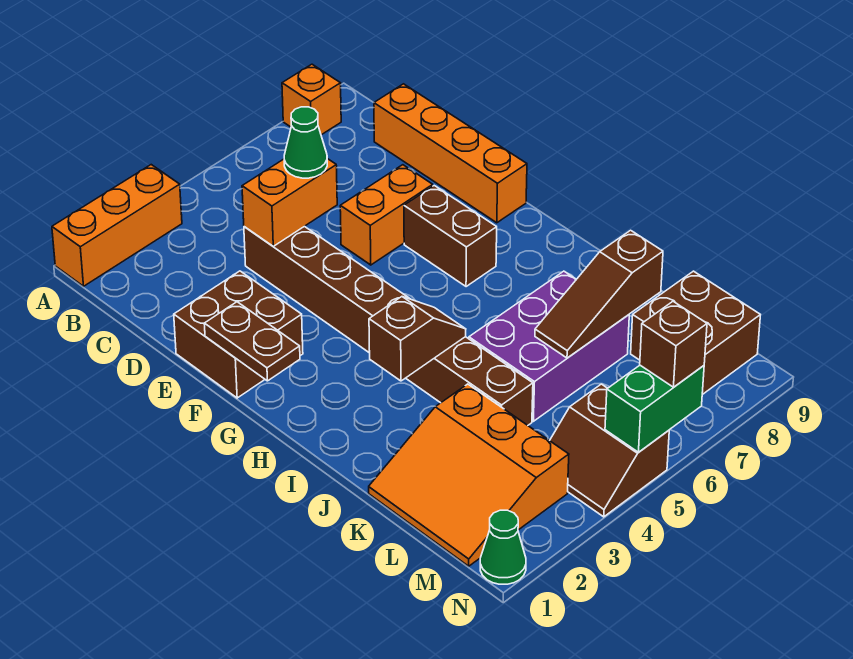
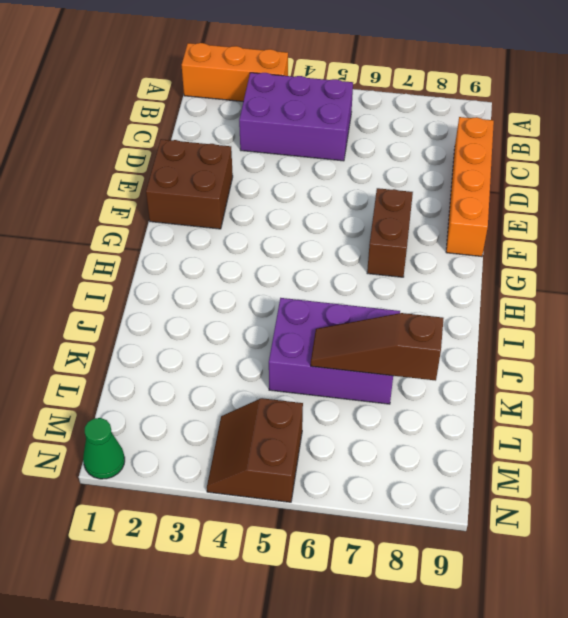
purple brick B3:C5 level 1 -> none
none -> orange brick A8 level 1
none -> brown brick D4:K4 level 1
none -> orange brick E6:E7 level 1

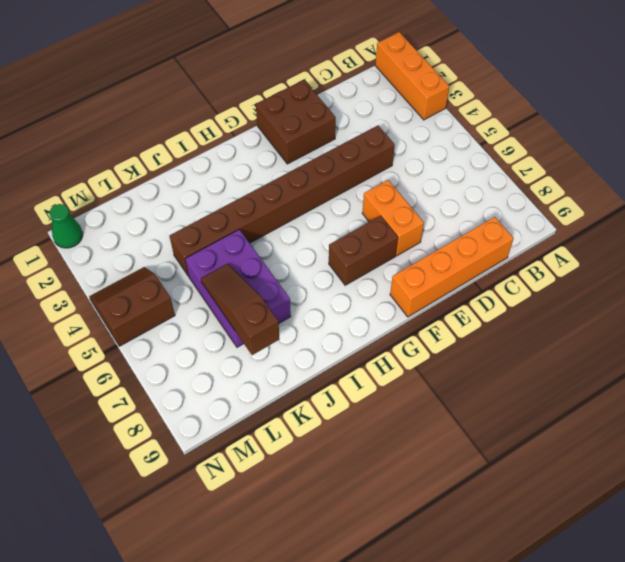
none -> orange brick A8 level 1
none -> orange slope K1:M3 level 1 top 3
none -> brown brick L8:M9 level 1

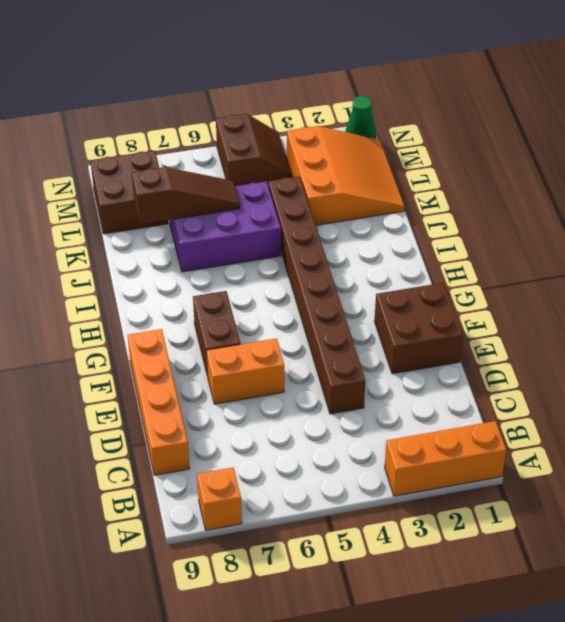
none -> orange brick D4:D5 level 2
none -> brown plate F1:G1 level 2
none -> brown slope I3:I4 level 2 top 3

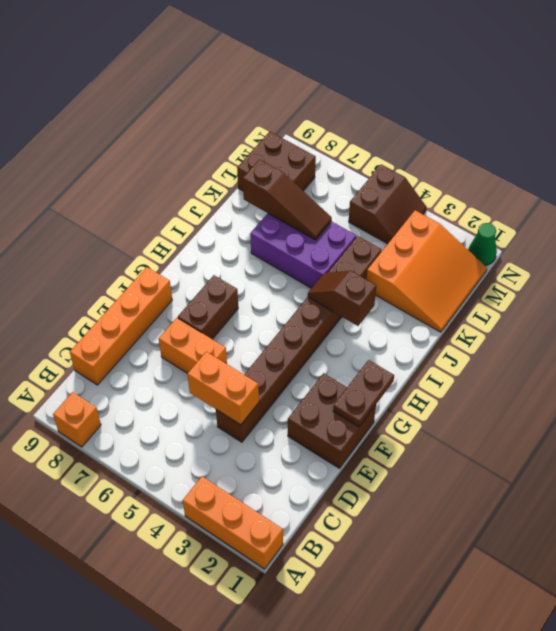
none -> green brick N5:N6 level 2
none -> green cone D5 level 3
none -> brown brick N6 level 3

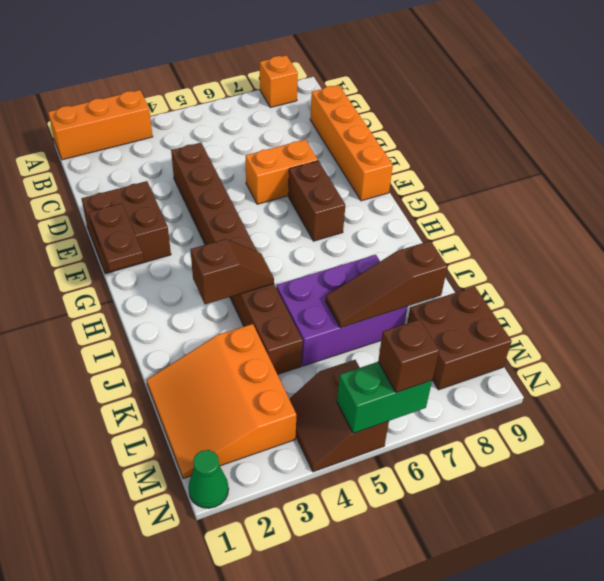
none -> orange brick D4:D5 level 2
none -> green cone D5 level 3

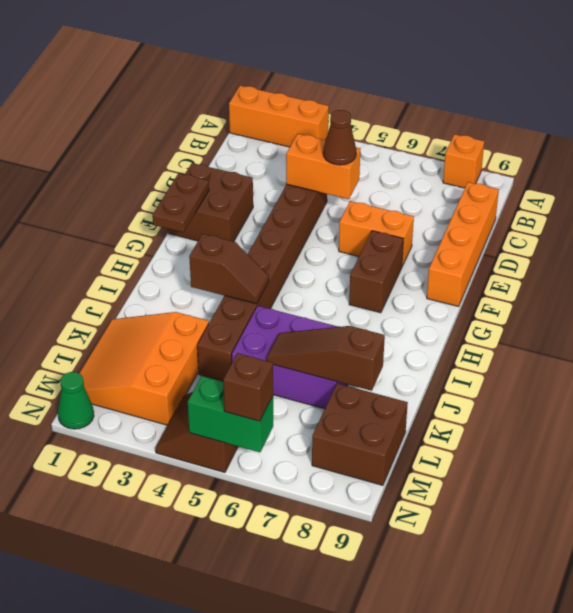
brown cone D5 level 3 -> green cone D5 level 3

